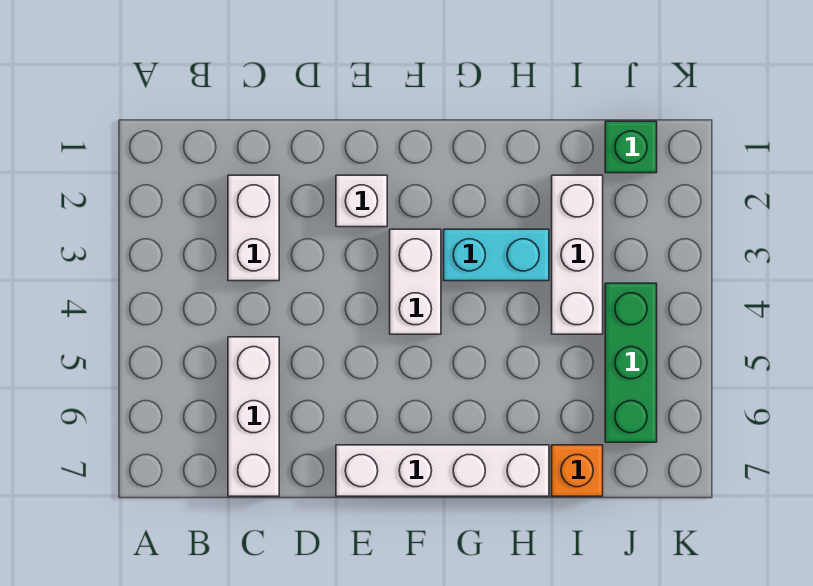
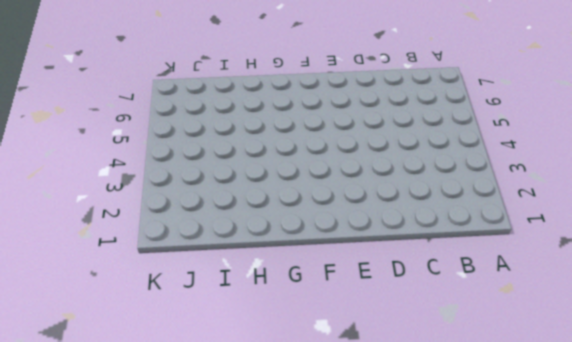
none -> white brick C2:C3 level 1
none -> white brick C5:C7 level 1

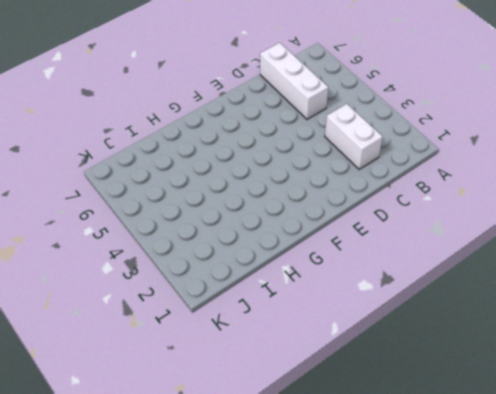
none -> white brick E2 level 1
none -> white brick E7:H7 level 1

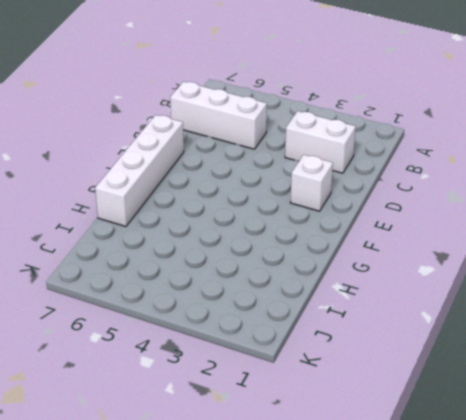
none -> white brick F3:F4 level 1
none -> cyan brick G3:H3 level 1

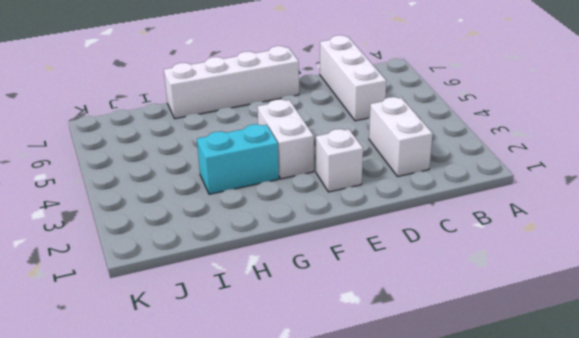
none -> white brick I2:I4 level 1
none -> orange brick I7 level 1

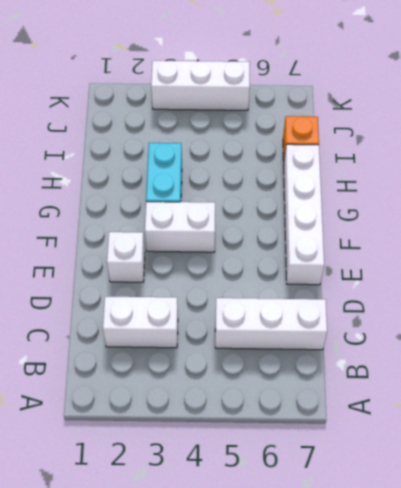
white brick K3:K5 level 1 -> white brick I2:I4 level 1
none -> green brick J1 level 1
none -> green brick J4:J6 level 1

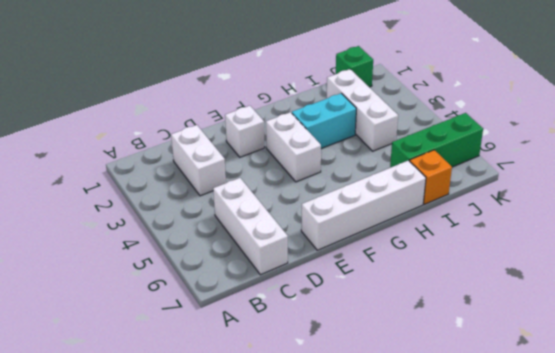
green brick I6:K6 level 1 -> green brick J4:J6 level 1

